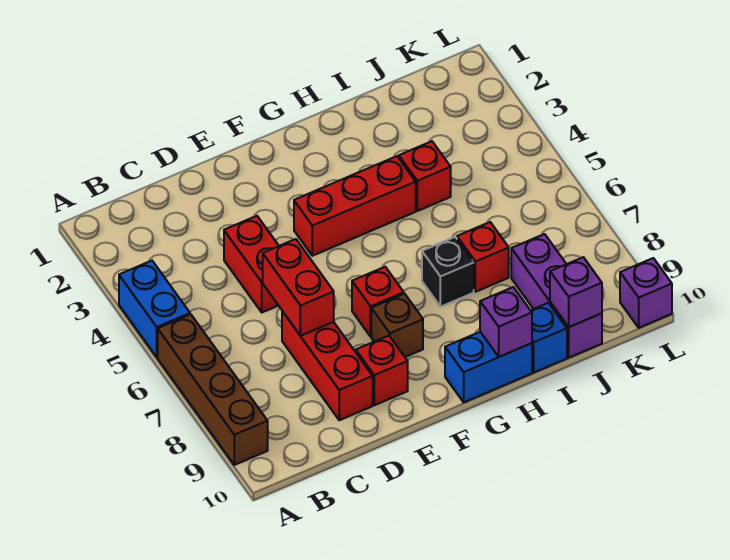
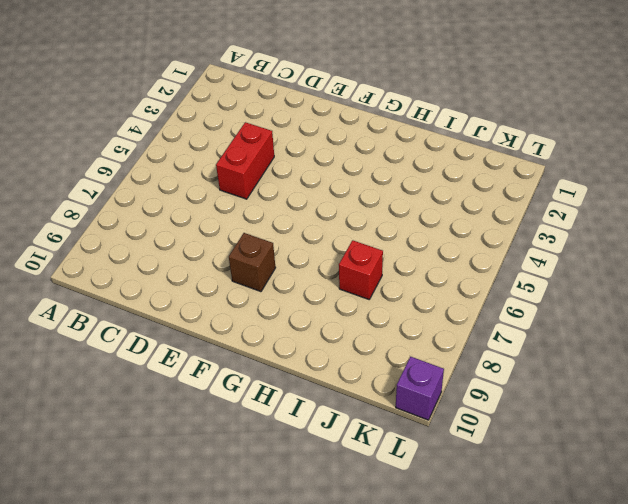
none -> blue brick A4:A5 level 1
none -> brown brick A6:A9 level 1
none -> red brick D7:D9 level 1

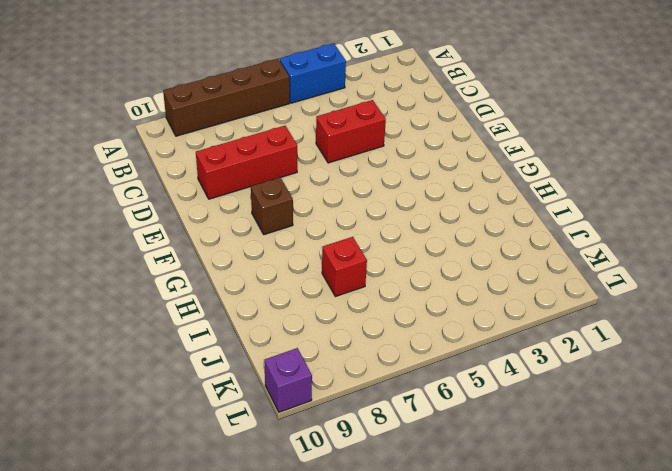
none -> red brick E9 level 1
none -> red brick F4:H4 level 1
none -> red brick F7 level 1

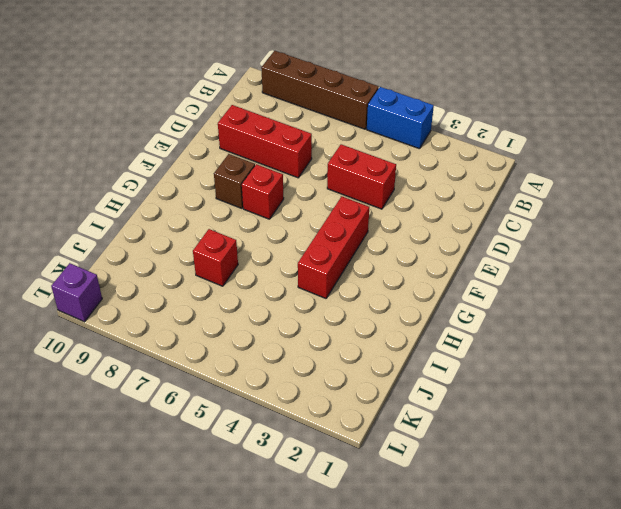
none -> red brick E9 level 1
none -> blue brick G10:H10 level 1
none -> black brick H7 level 1

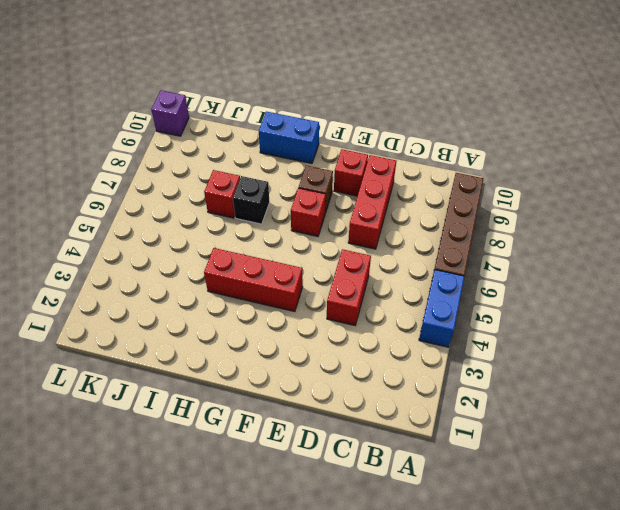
none -> red brick I4 level 1
none -> blue brick I10 level 1
none -> purple brick J8:J10 level 1

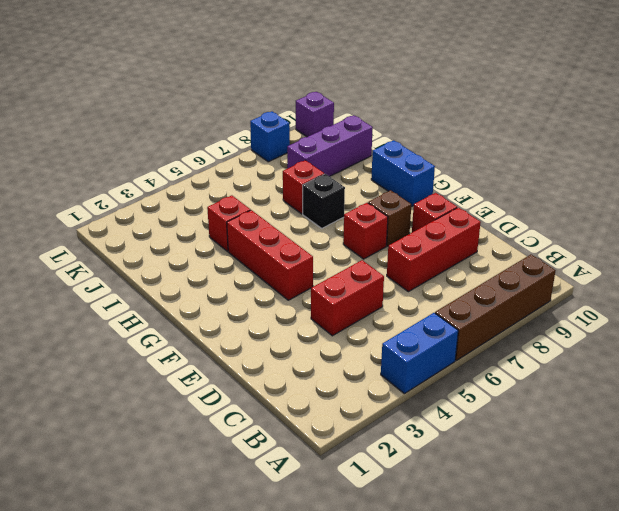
blue brick L8 level 1 -> blue brick I10 level 1
none -> red brick D6:D7 level 2
none -> purple brick H10 level 2
none -> purple brick J10 level 2

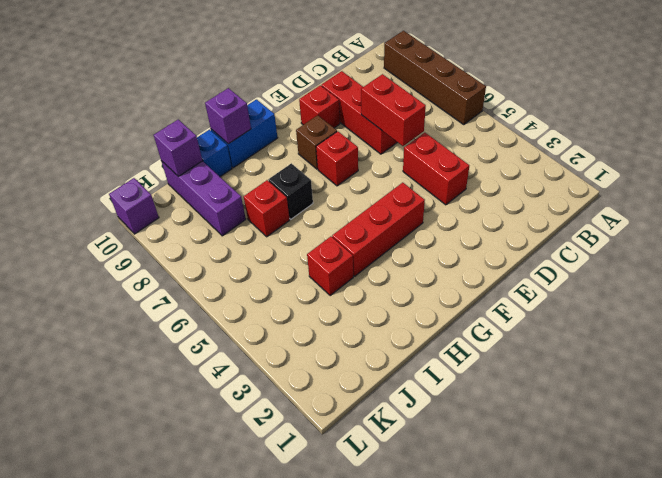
none -> blue brick A4:A5 level 1

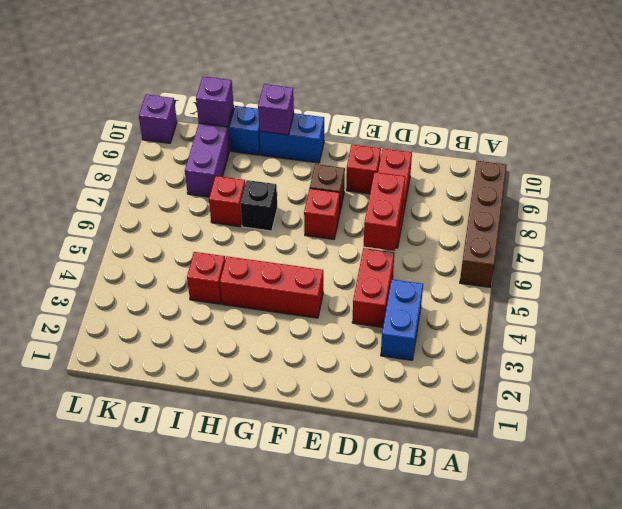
blue brick C3:C4 level 1 -> blue brick A4:A5 level 1

